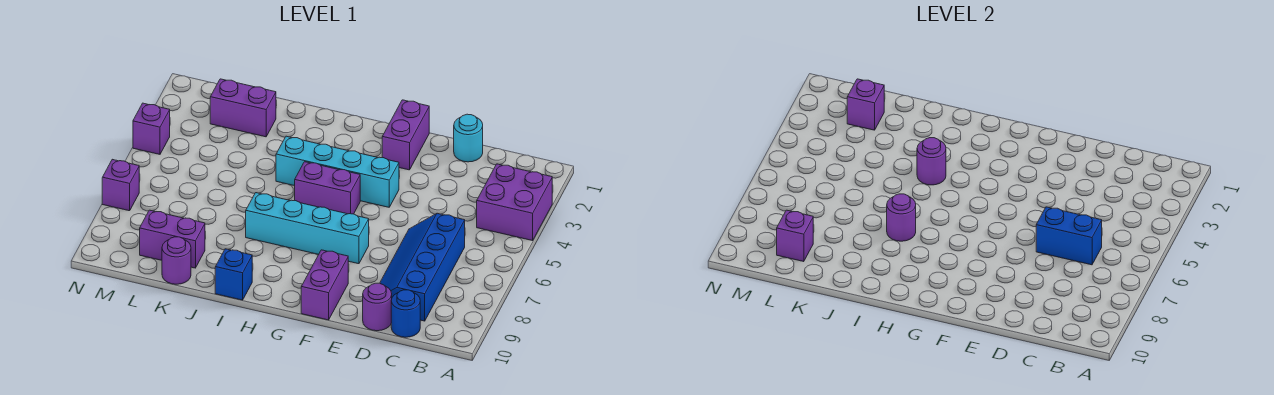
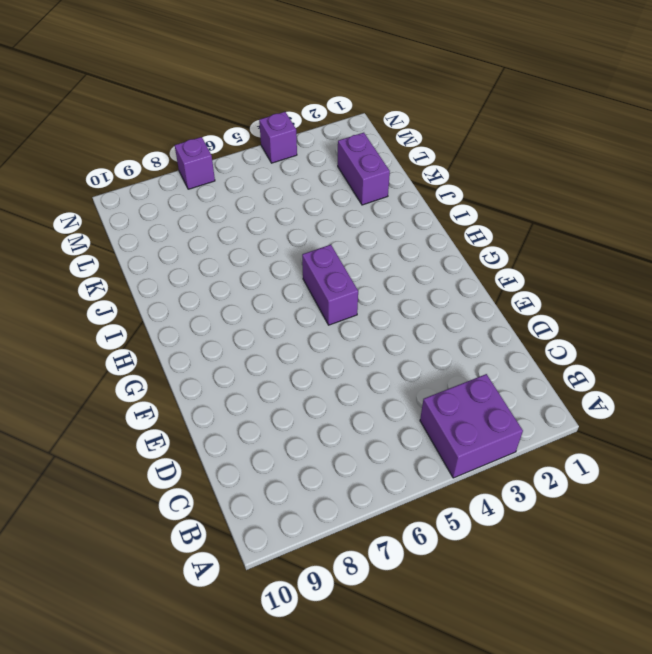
none -> blue slope C6:D9 level 1 top C
none -> blue round brick C10 level 1
none -> cyan round brick D1 level 1

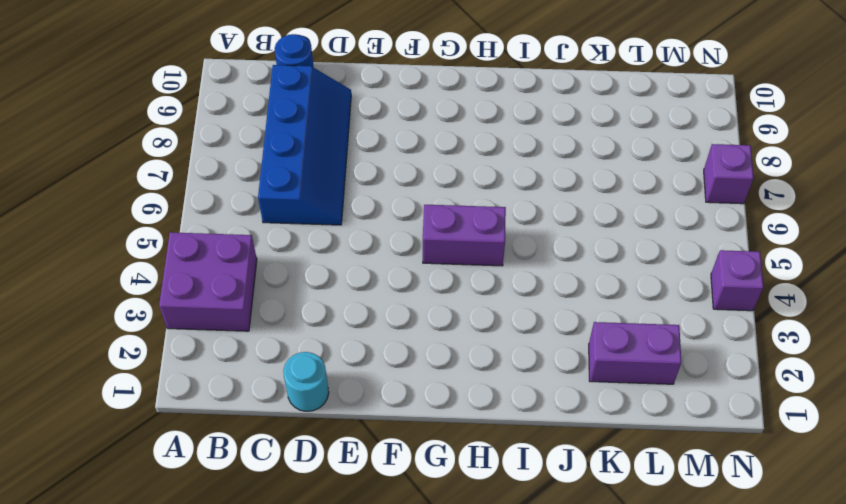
none -> purple round brick D10 level 1
none -> purple brick F1:F2 level 1
none -> cyan brick F4:I4 level 1

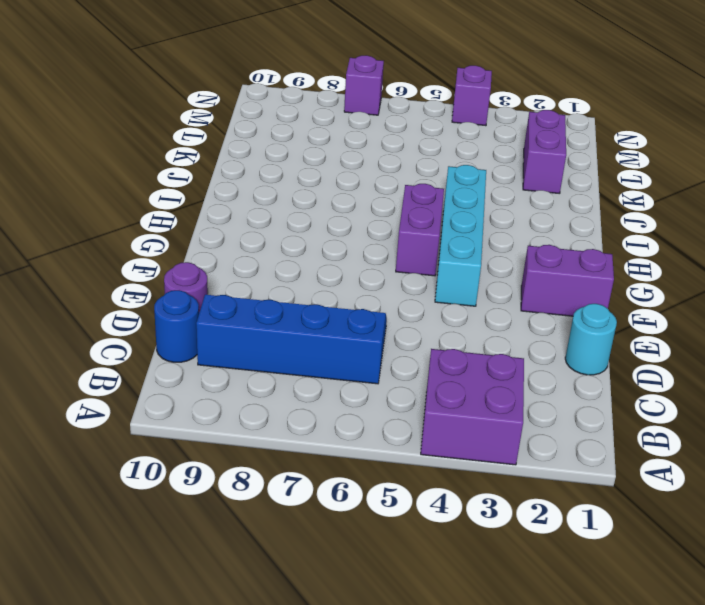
none -> cyan brick F7:I7 level 1
none -> purple brick F9:F10 level 1
none -> blue brick I10 level 1

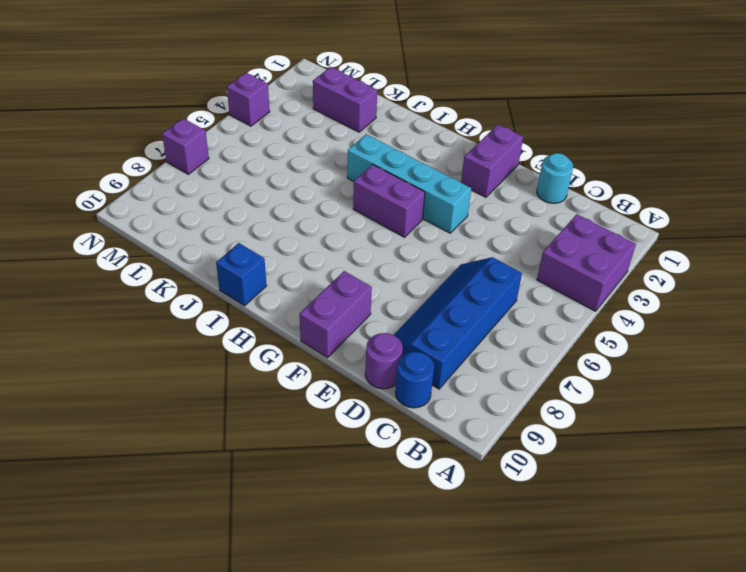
none -> cyan brick F7:I7 level 1
none -> purple brick K9:L9 level 1
none -> purple round brick K10 level 1

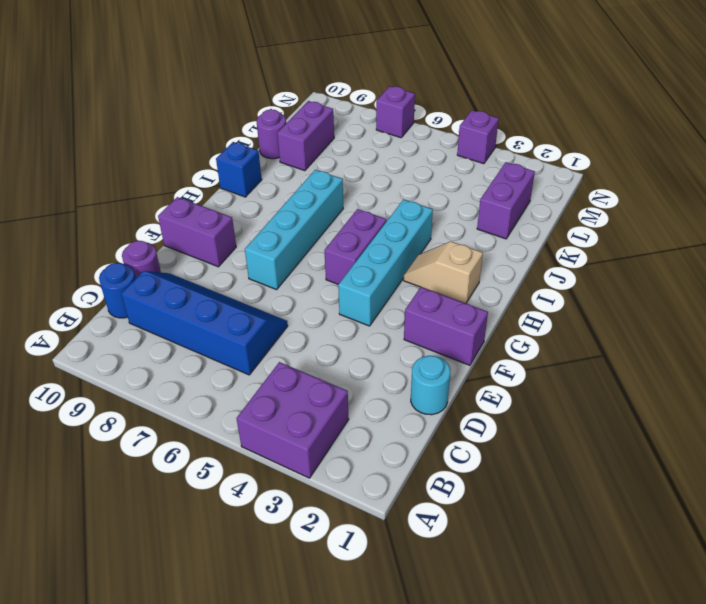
tan slope H2:H3 level 1 top 2 -> none
none -> blue brick C6:D6 level 2
none -> purple round brick I4 level 2
none -> purple round brick I7 level 2

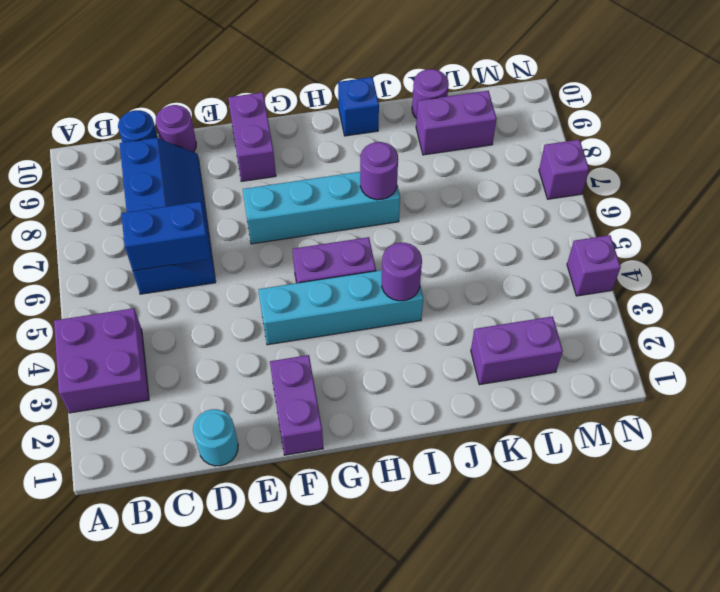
none -> purple brick L2 level 2
none -> purple brick L9 level 2

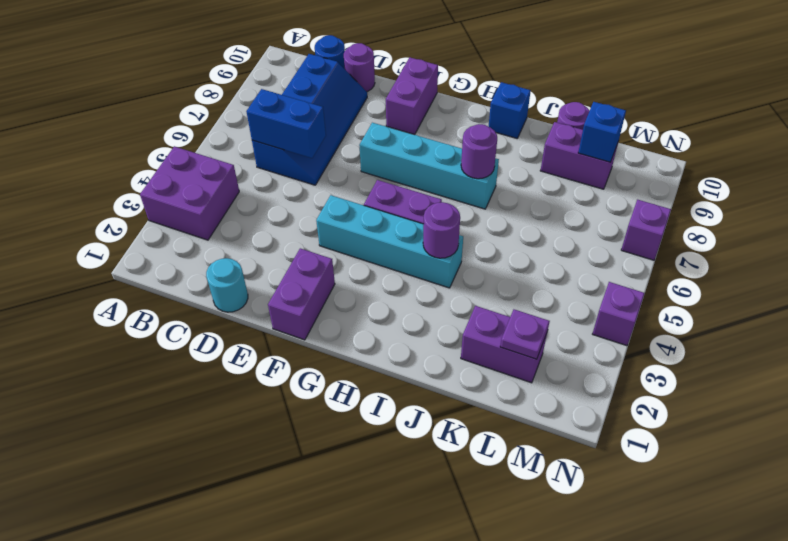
purple plate L2 level 2 -> purple brick L2 level 2
blue brick L9 level 2 -> purple brick L9 level 2

